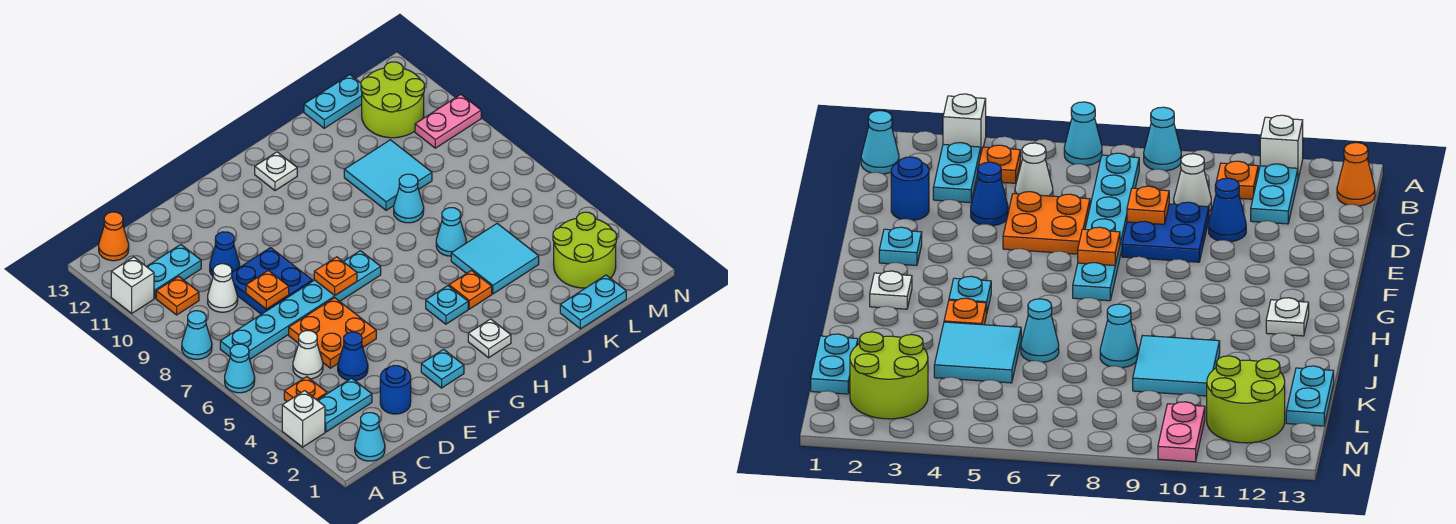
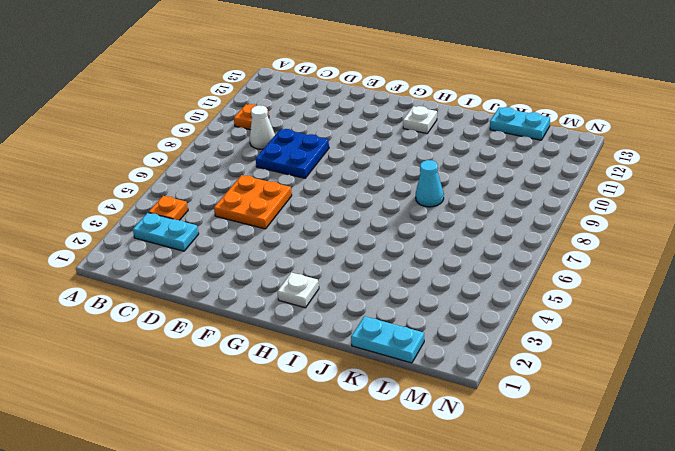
none -> white brick A3 level 1
none -> cyan cone A6 level 1
none -> cyan cone A8 level 1
none -> white brick A11 level 1

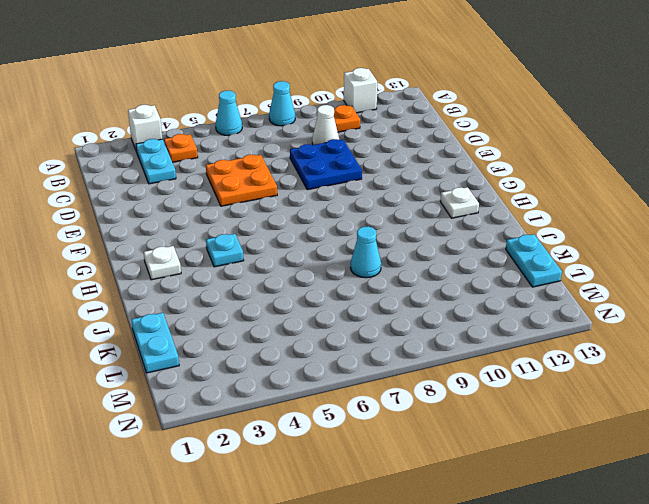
none -> cyan cone B1 level 1
none -> cyan plate B7:G7 level 1
none -> cyan plate B11:C11 level 1
none -> orange cone B13 level 1

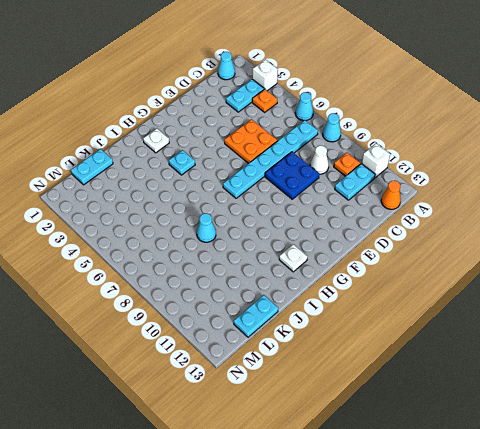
none -> white cone C5 level 1
none -> blue round brick D2 level 1
none -> blue cone D4 level 1
none -> blue cone D10 level 1

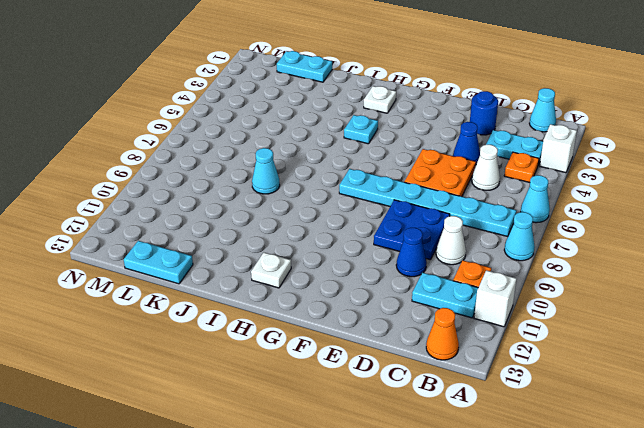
none -> cyan plate F2 level 1
none -> orange plate I4 level 1
none -> cyan tile J4:K5 level 1
none -> cyan cone J6 level 1

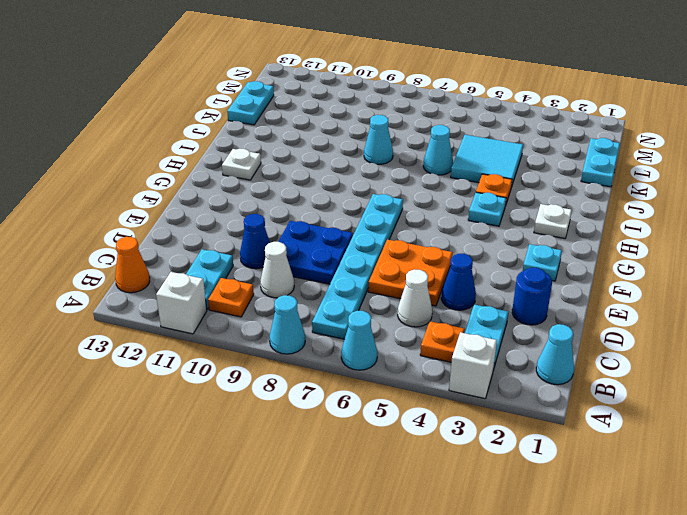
none -> cyan tile J9:K10 level 1
none -> lime round brick L2:M3 level 1
none -> lime round brick L11:M12 level 1
none -> pink plate M10:N10 level 1

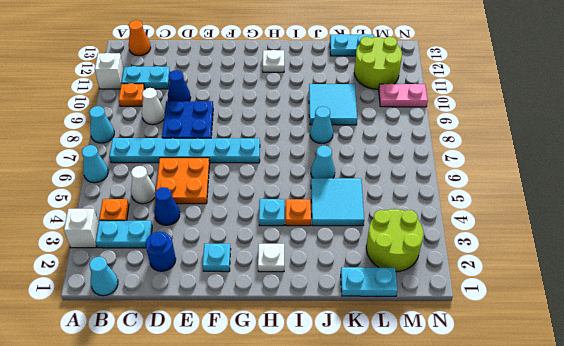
none -> orange plate D8 level 2
none -> orange plate F7 level 2

